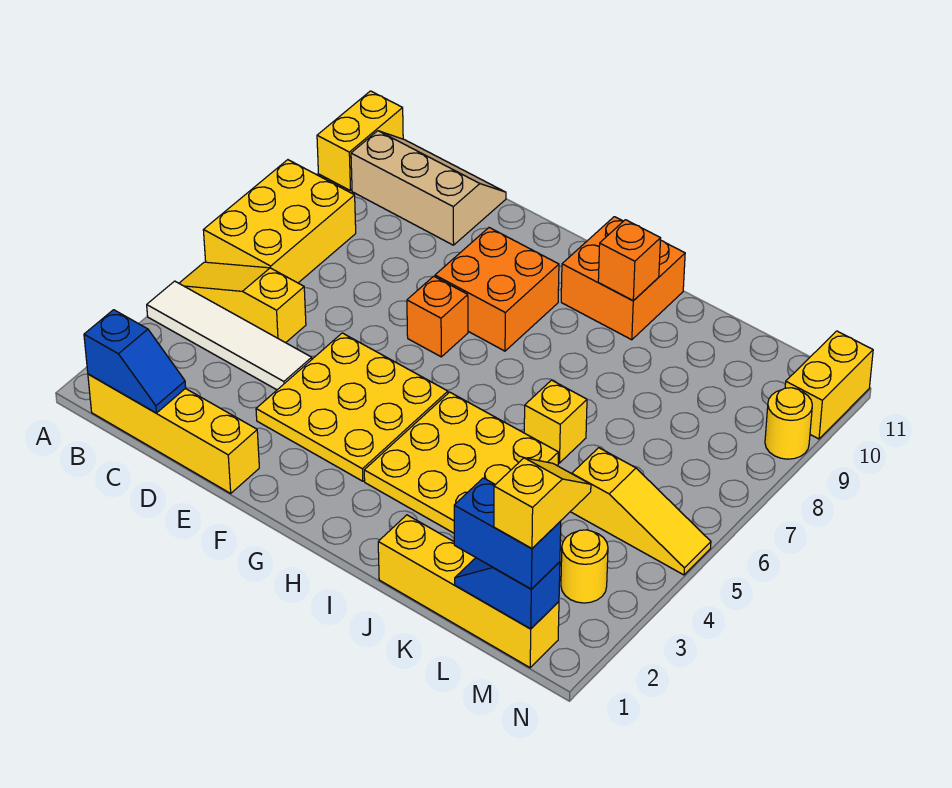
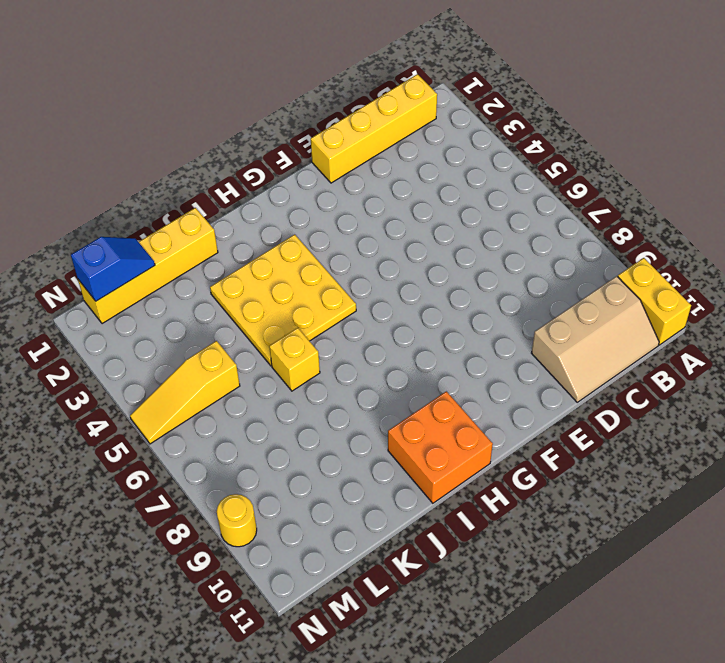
none -> white tile A4:D4 level 1
none -> yellow slope A5:C5 level 1 top C
none -> yellow brick A6:B8 level 1

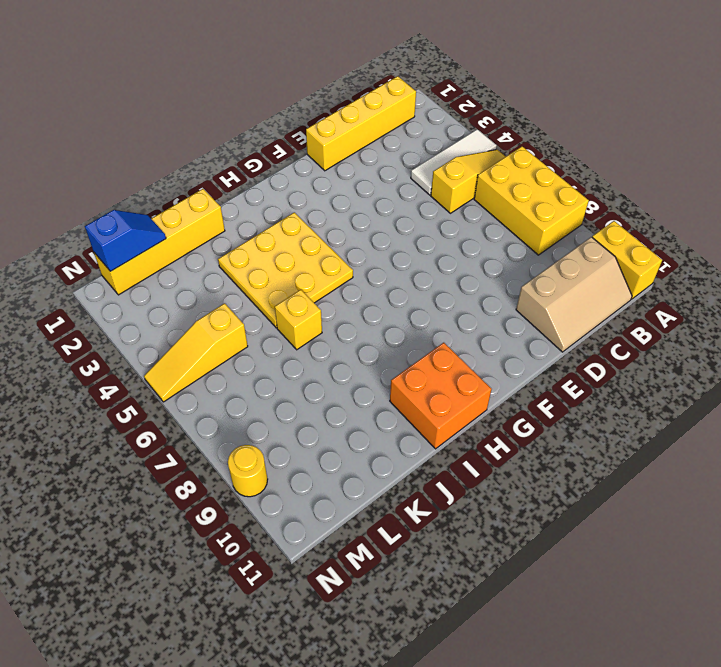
white tile A4:C4 level 1 -> white tile A4:D4 level 1
none -> yellow plate E3:G5 level 1
none -> orange brick F7 level 1
none -> orange brick F8:G9 level 1

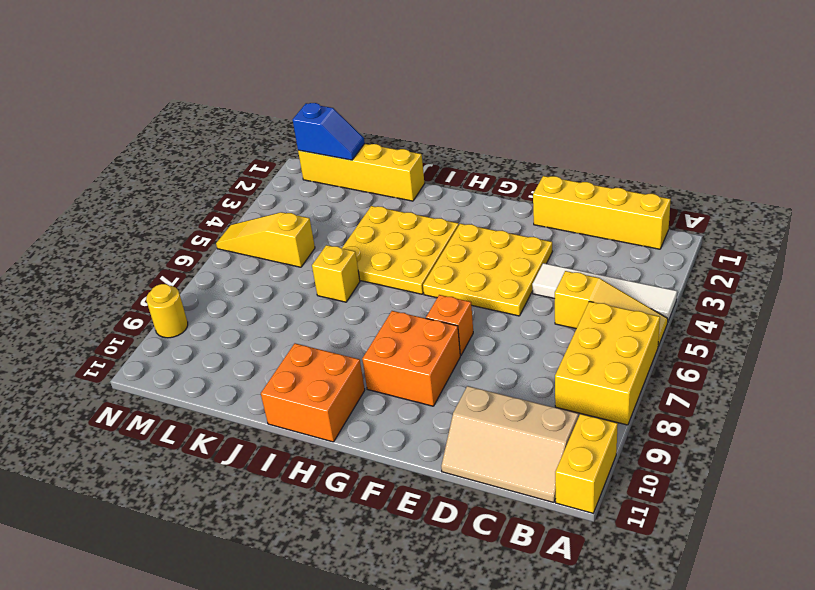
none -> yellow round brick M3 level 1
none -> yellow brick N10:N11 level 1
none -> blue slope B1:C1 level 2 top B

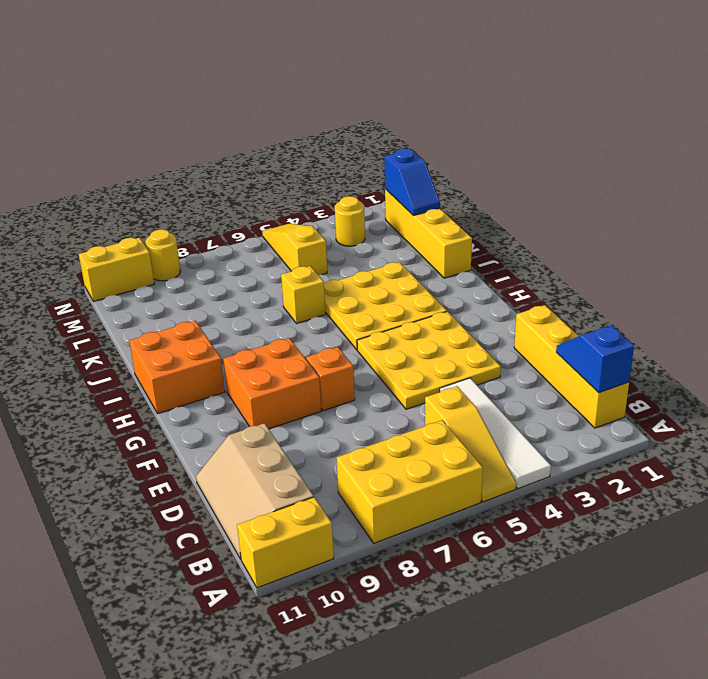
none -> orange brick I10 level 2
none -> blue brick L1:M1 level 3
none -> yellow slope M1:M2 level 4 top 1

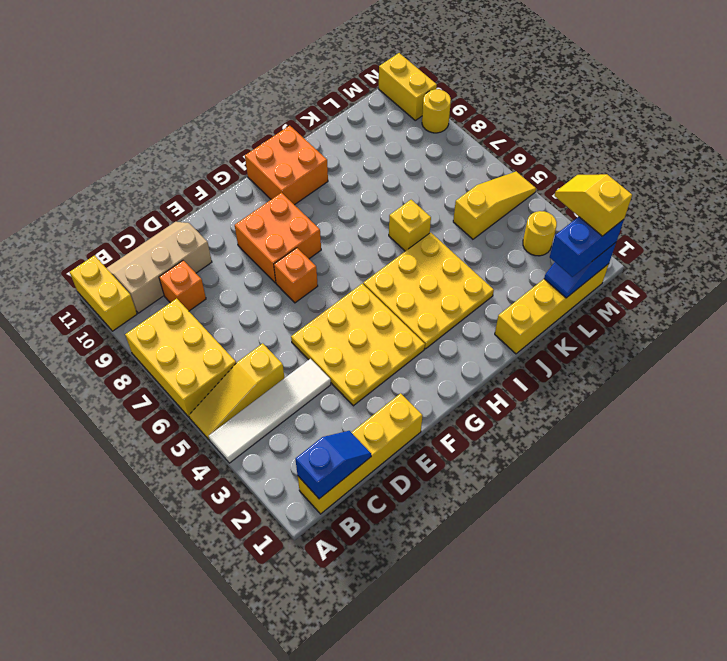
orange brick C9 level 1 -> orange brick I10 level 2

